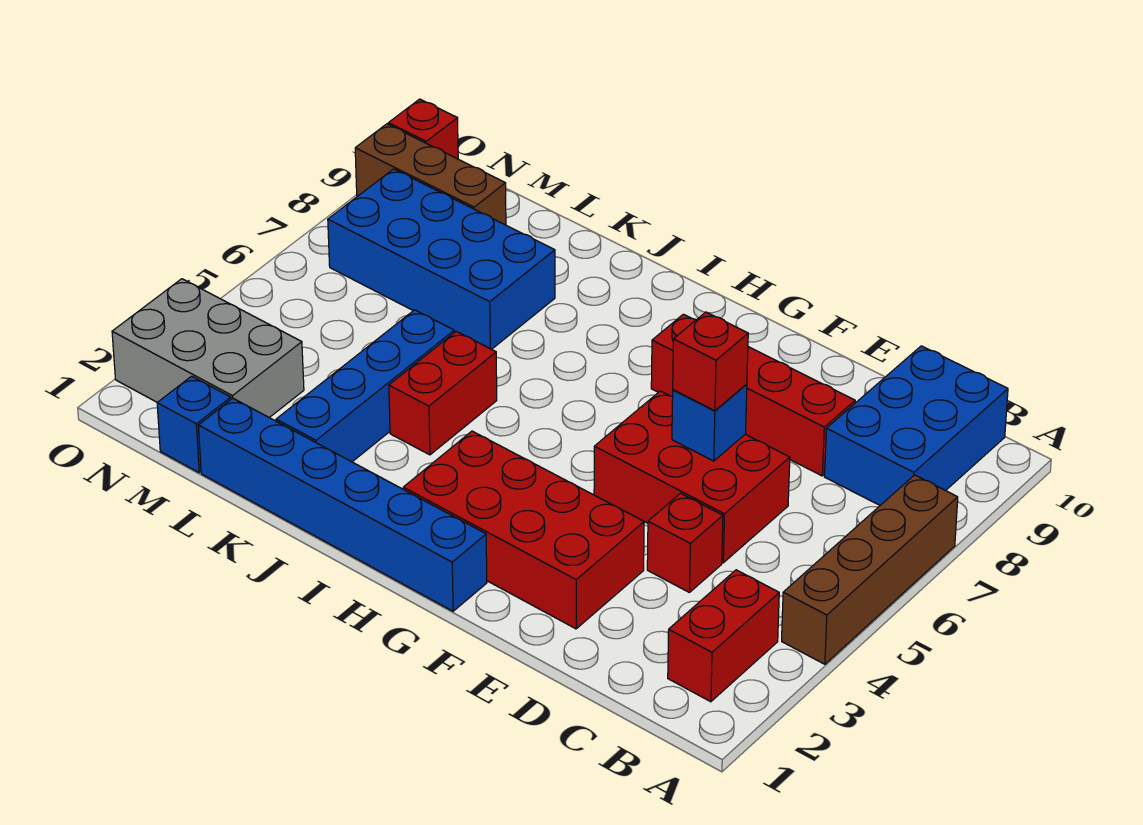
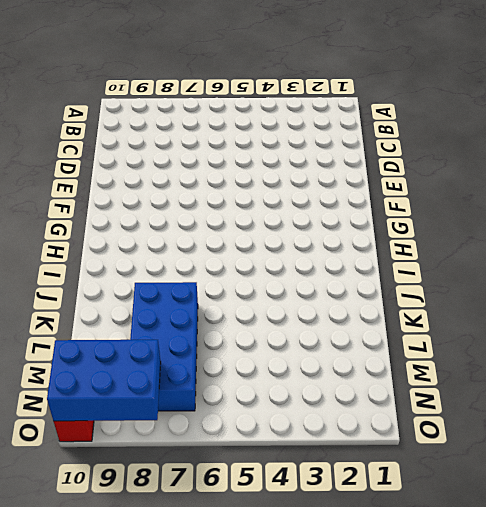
blue brick N8:O10 level 2 -> blue brick B8:C10 level 1
none -> brown brick A4:A7 level 1
none -> red brick B2:B3 level 1
none -> red brick D4 level 1

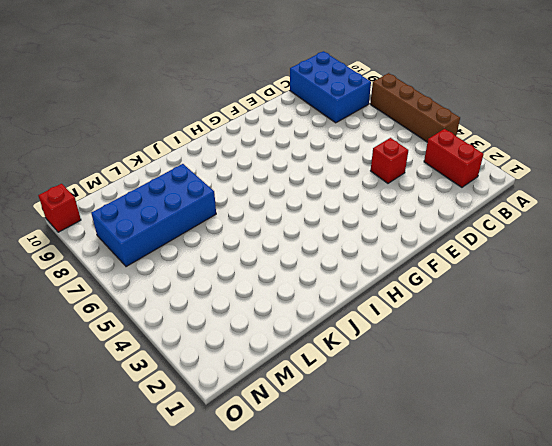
none -> red brick D5:F6 level 1
none -> red brick D8:G8 level 1
none -> red brick E2:H3 level 1

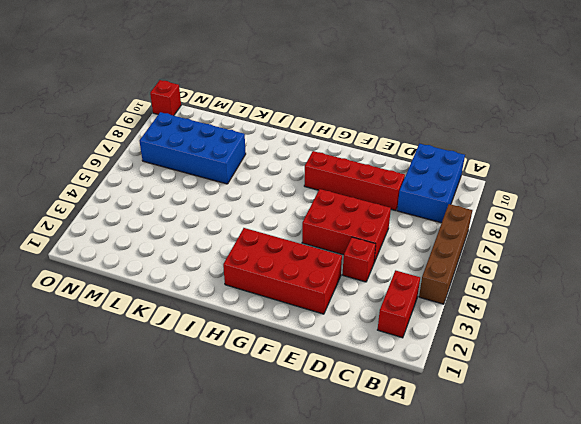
none -> blue brick G1:L1 level 1
none -> red brick J4:J5 level 1
none -> blue brick K2:K5 level 1

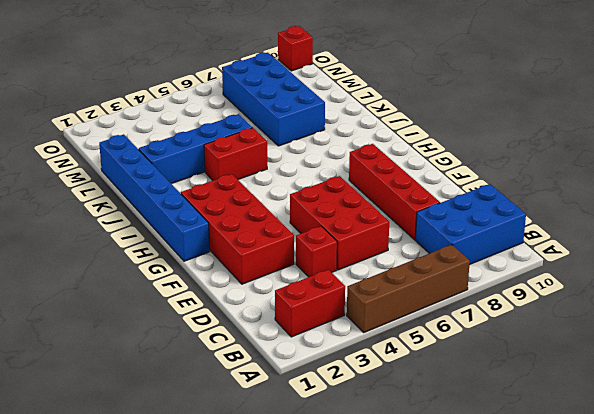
none -> blue brick M1 level 1
none -> grey brick M2:O3 level 1
none -> brown brick M9:O9 level 1

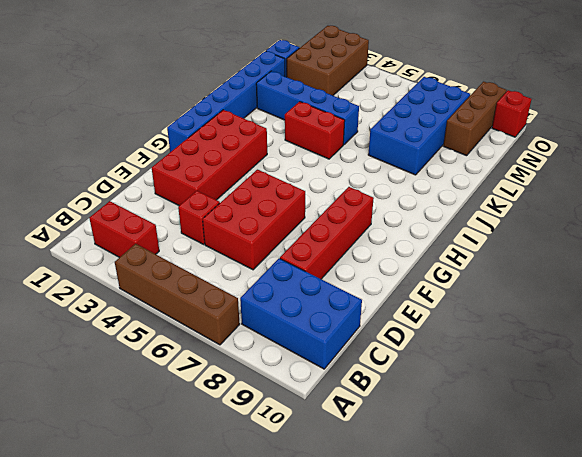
brown brick M2:O3 level 1 -> grey brick M2:O3 level 1
none -> blue brick E6 level 2
none -> red brick E6 level 3

